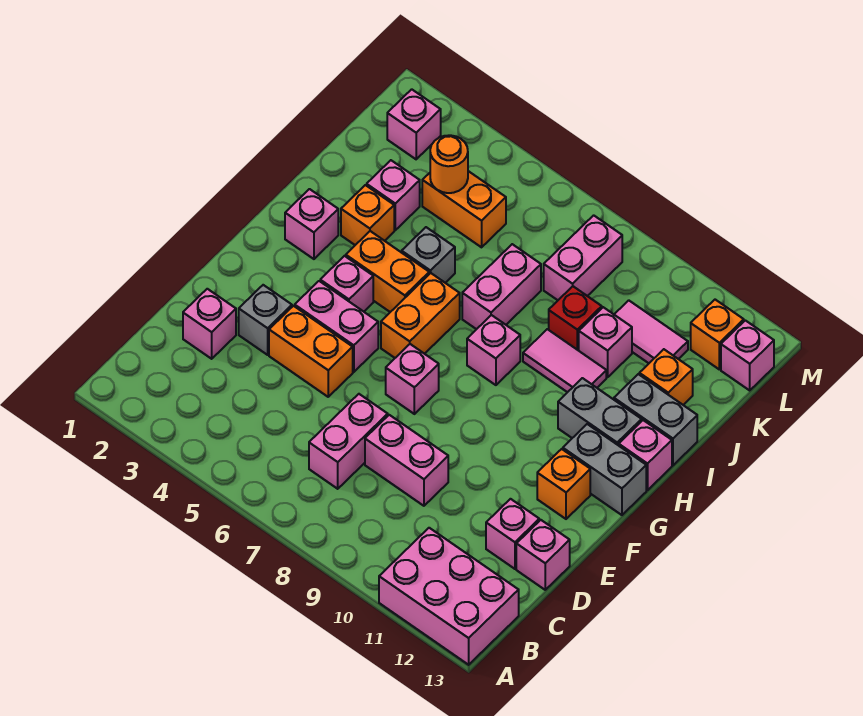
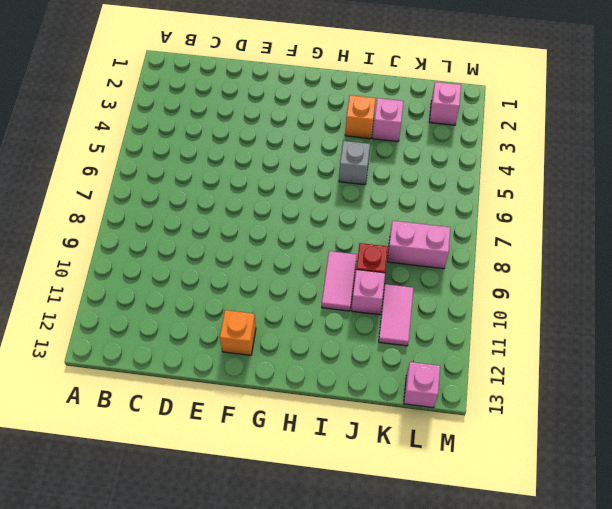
none -> pink brick A11:B13 level 1
none -> pink brick C7:D7 level 1
none -> pink brick D2 level 1
none -> pink brick D8:D9 level 1

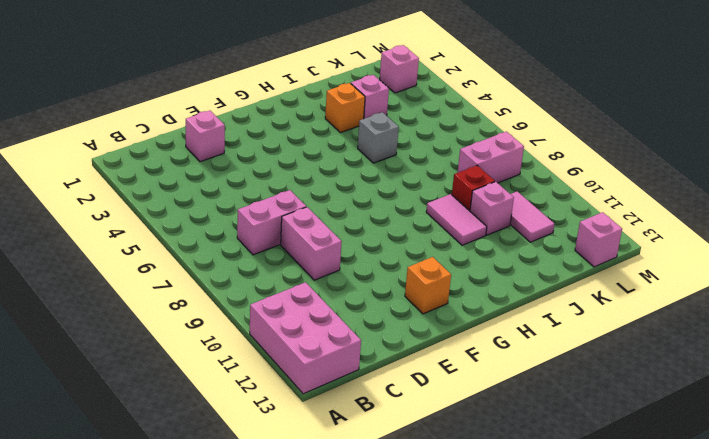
none -> pink brick D12 level 1
none -> pink brick D13 level 1
none -> grey brick E3 level 1
none -> orange brick E4:E5 level 1

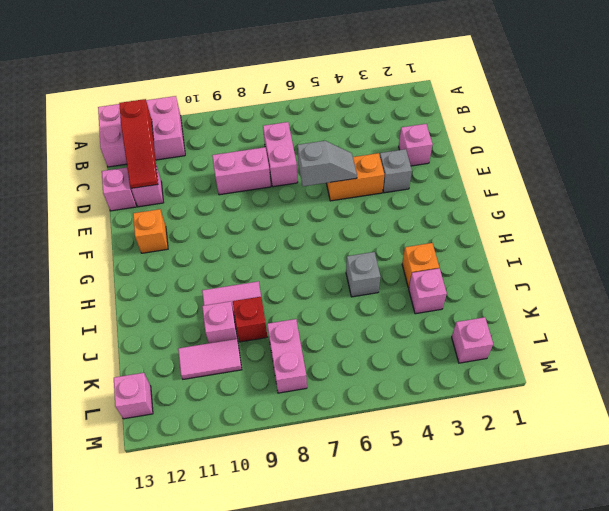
red slope B12:D12 level 2 top B -> none
grey slope E5:E6 level 2 top 6 -> none
none -> pink brick F4:F5 level 1
none -> pink brick F7 level 1
none -> pink brick G4 level 1
none -> orange brick G6:H6 level 1

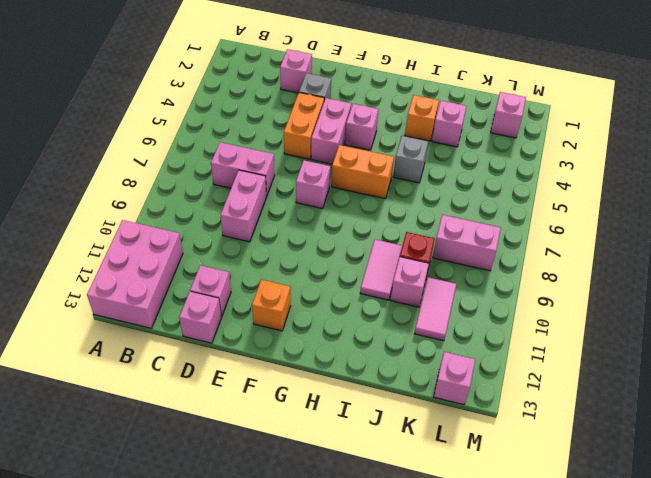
none -> grey brick G12:G13 level 1
none -> pink brick H2 level 1
none -> orange brick H4:H5 level 1
none -> pink brick H8 level 1

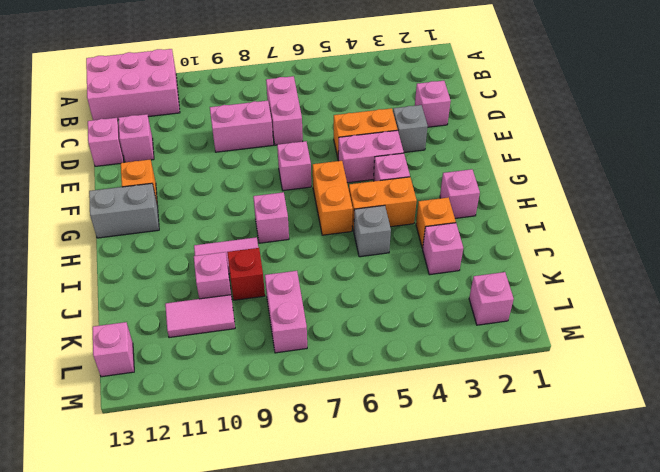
none -> grey brick H11:H12 level 1
none -> pink brick H13 level 1
none -> pink brick I7:J7 level 1
none -> grey brick I12:I13 level 1

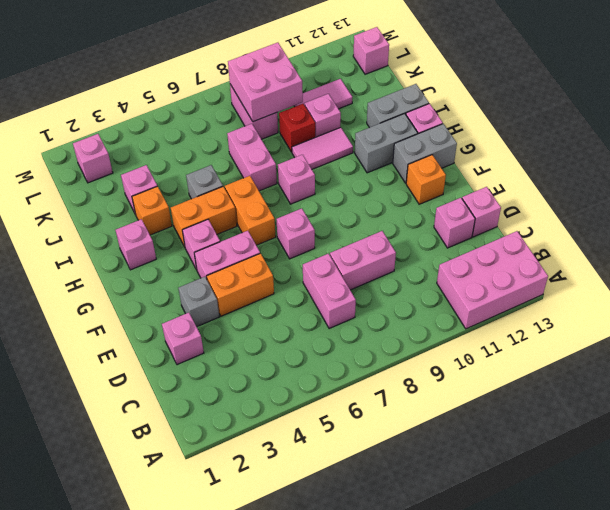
pink brick K8:L9 level 2 -> none
none -> orange brick J12 level 1
none -> orange brick K4:K5 level 1
none -> orange brick L12 level 1
none -> orange round brick K4 level 2

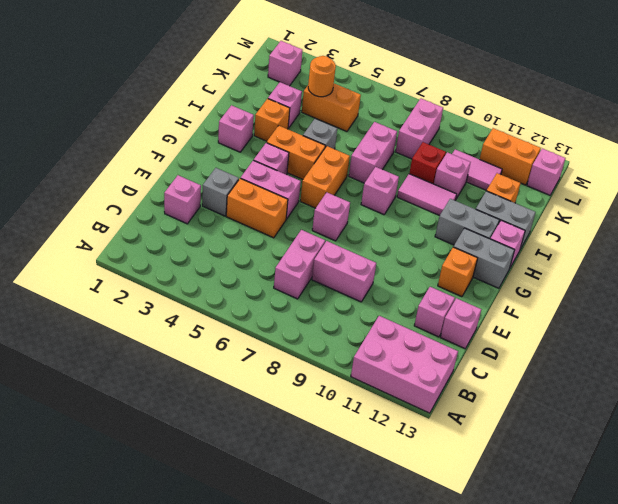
orange brick L11:L12 level 1 -> orange brick L12 level 1

